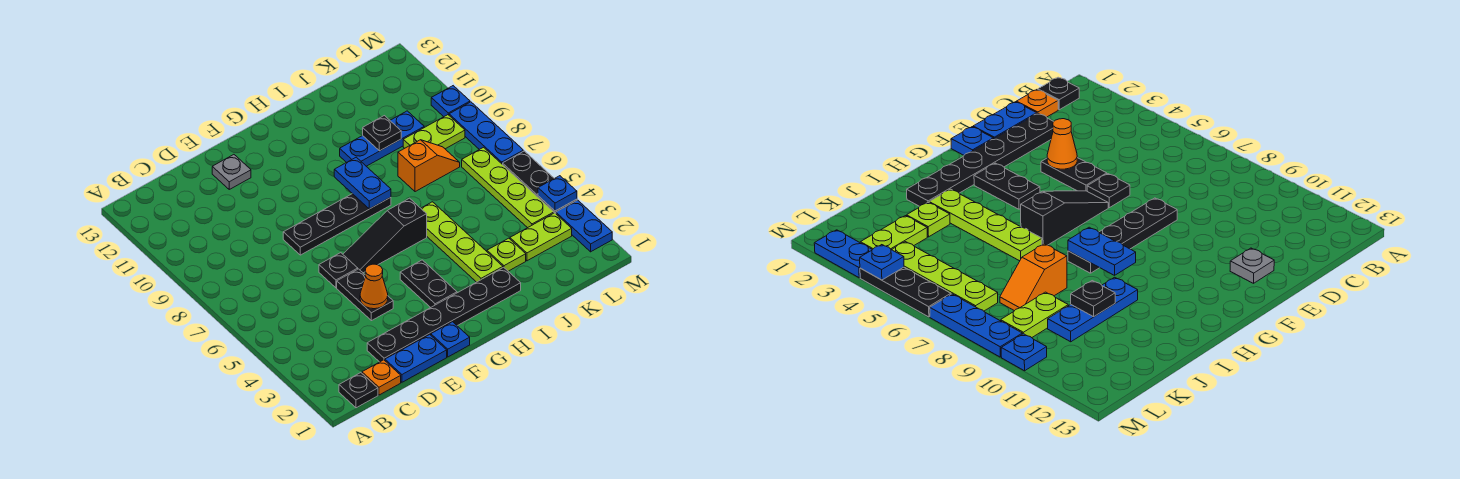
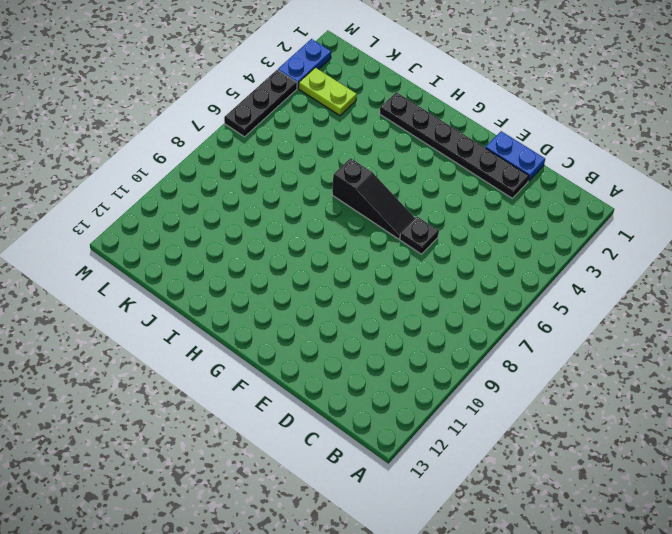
none -> black plate B1 level 1
none -> orange plate C1 level 1
none -> black plate E4:E5 level 1

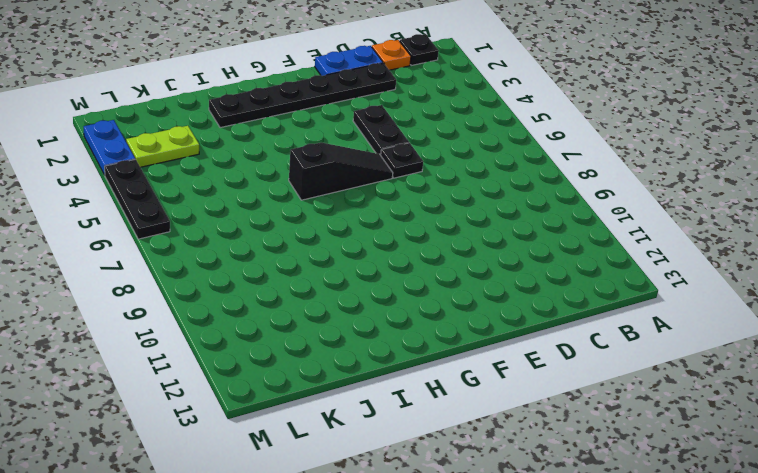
none -> black plate E8:H8 level 1
none -> grey plate E12 level 1
none -> blue plate F1 level 1

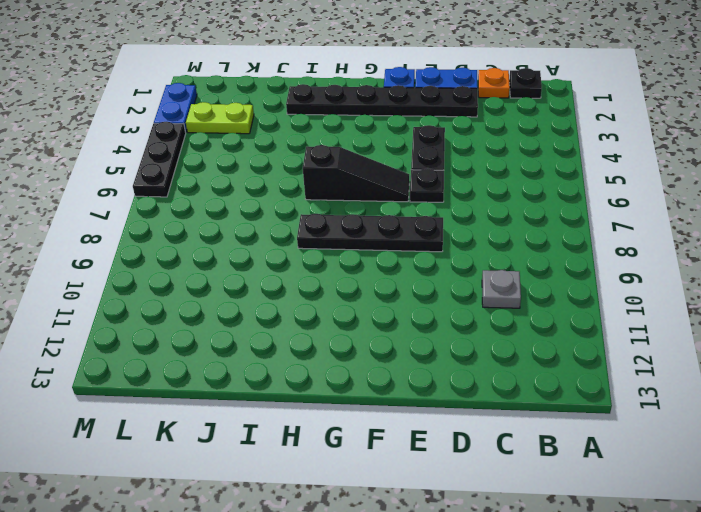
grey plate C10 level 1 -> grey plate E12 level 1
none -> black plate G3:G4 level 1
none -> lime plate I3:I6 level 1
none -> blue plate I10:K10 level 1

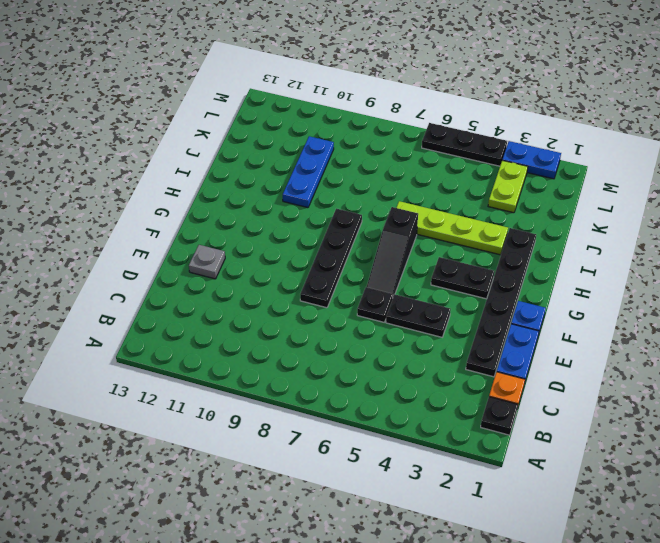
none -> lime plate J3 level 1
none -> orange slope J8:K8 level 1 top J
none -> lime plate K9:L9 level 1

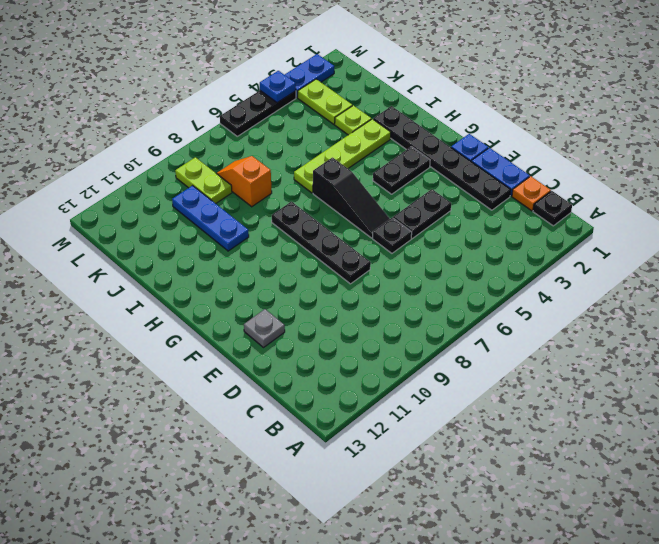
none -> lime plate L4:L7 level 1
none -> blue plate M7:M9 level 1
none -> blue plate M10 level 1

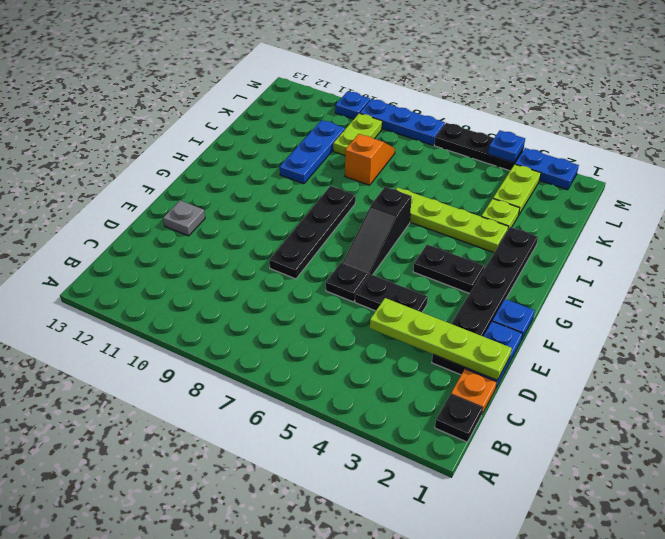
lime plate D1:D4 level 2 -> lime plate L4:L7 level 1
none -> orange cone E4 level 2
none -> blue plate H8:H9 level 2
none -> black plate J10 level 2

